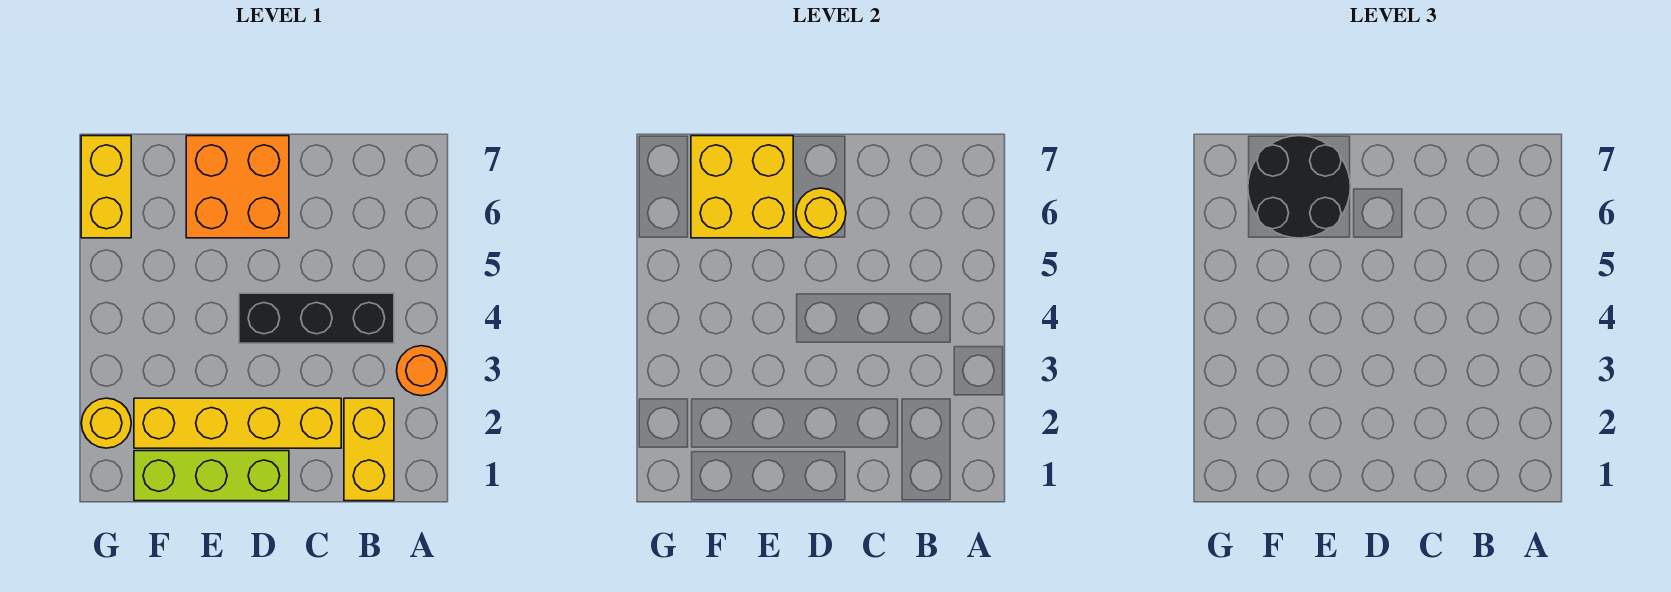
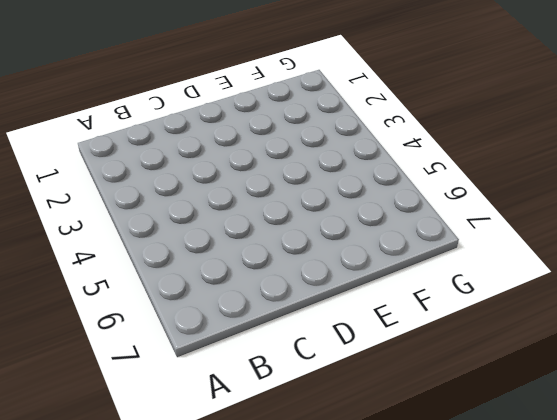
none -> orange round brick A3 level 1
none -> yellow brick B1:B2 level 1

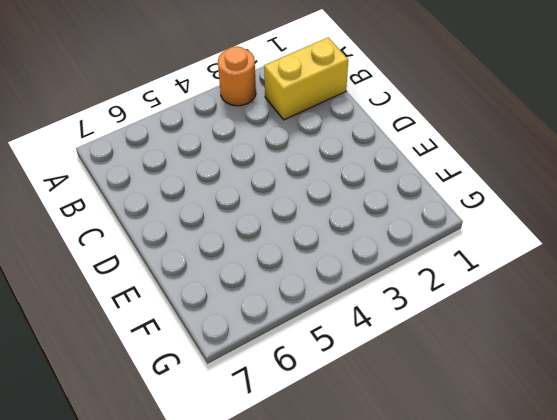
none -> black brick B4:D4 level 1
none -> yellow brick C2:F2 level 1

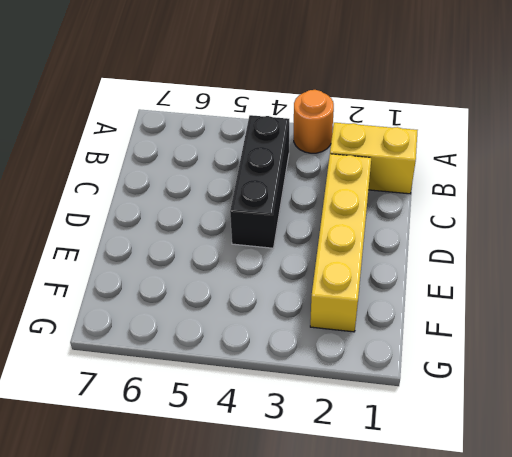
none -> lime brick D1:F1 level 1
none -> orange brick D6:E7 level 1

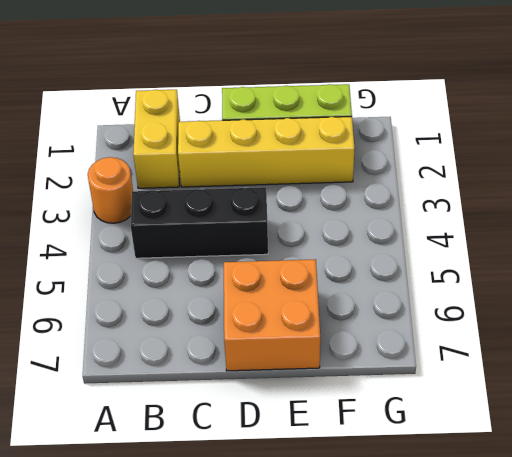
none -> yellow round brick G2 level 1
none -> yellow brick G6:G7 level 1

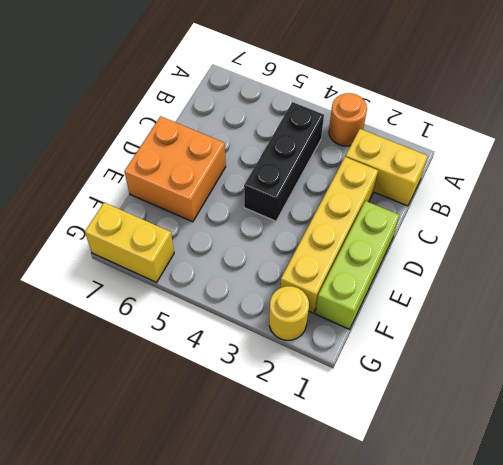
none -> yellow round brick D6 level 2
none -> yellow brick E6:F7 level 2

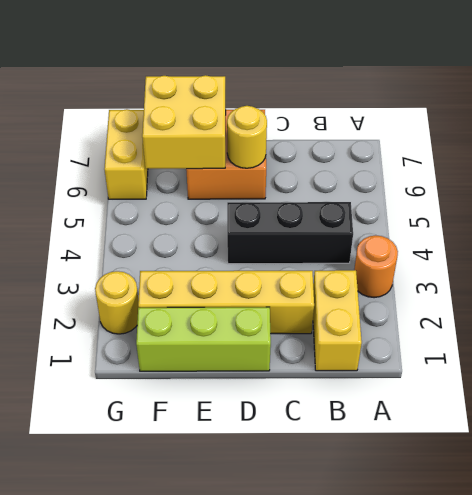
none -> black round brick E6:F7 level 3

